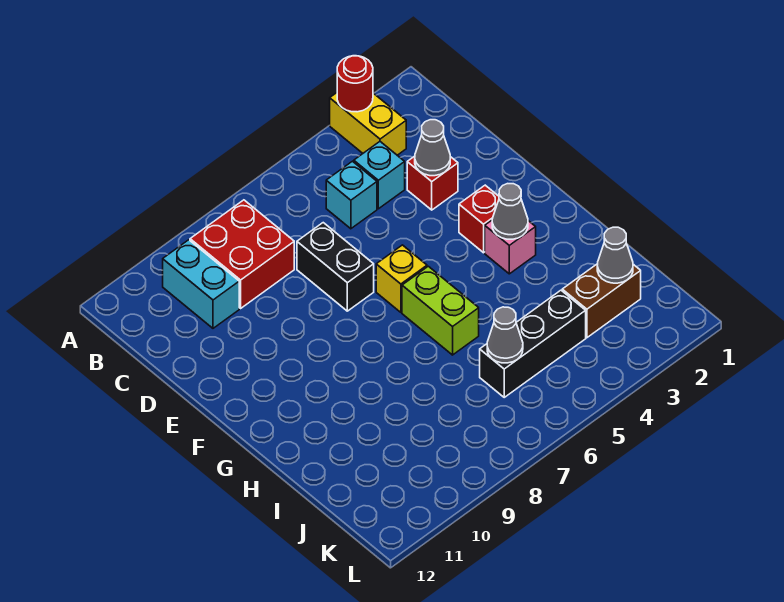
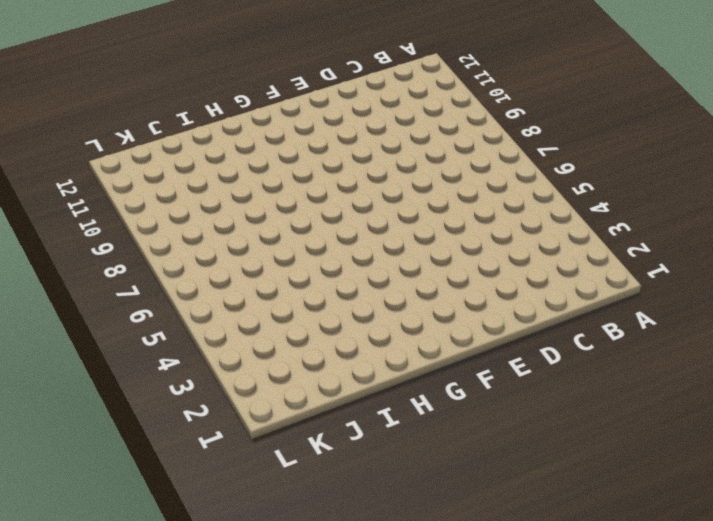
none -> yellow brick A3:B3 level 1
none -> red brick B8:C9 level 1
none -> cyan brick B10:C10 level 1

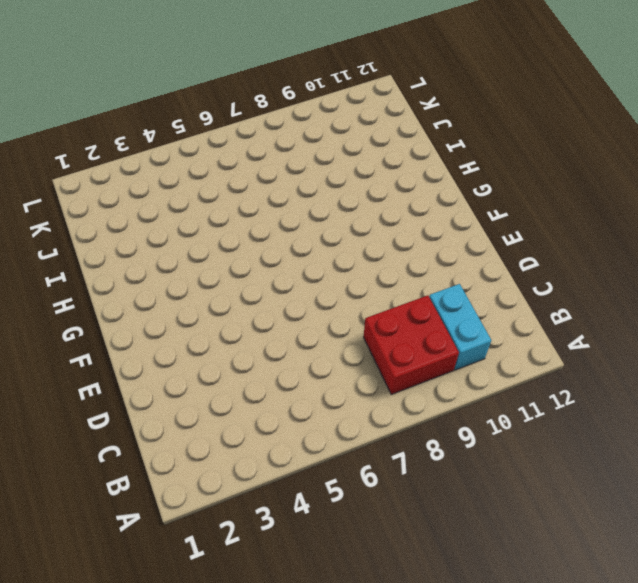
none -> yellow brick A3:B3 level 1
none -> cyan brick C4 level 1
none -> cyan brick C5 level 1

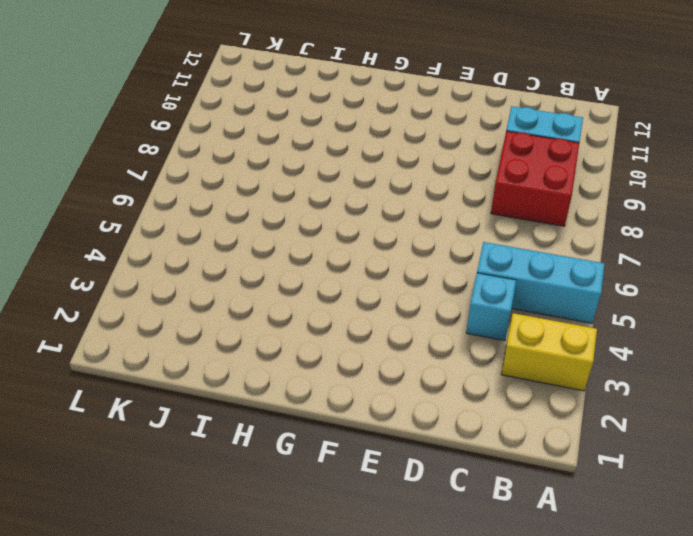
cyan brick A5:C5 level 1 -> cyan brick C5 level 1
none -> red brick D3 level 1
none -> black brick D7:E7 level 1
none -> red brick F3 level 1

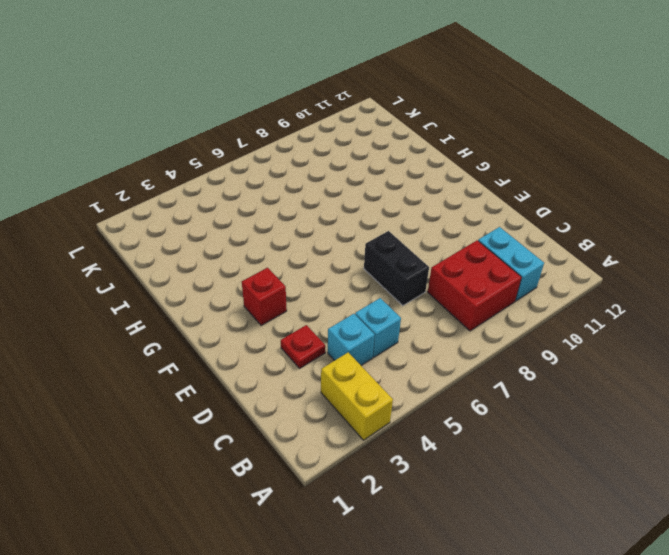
red plate D3 level 1 -> red brick D3 level 1
none -> yellow brick F6 level 1
none -> pink brick G3 level 1
none -> lime brick G6:H6 level 1

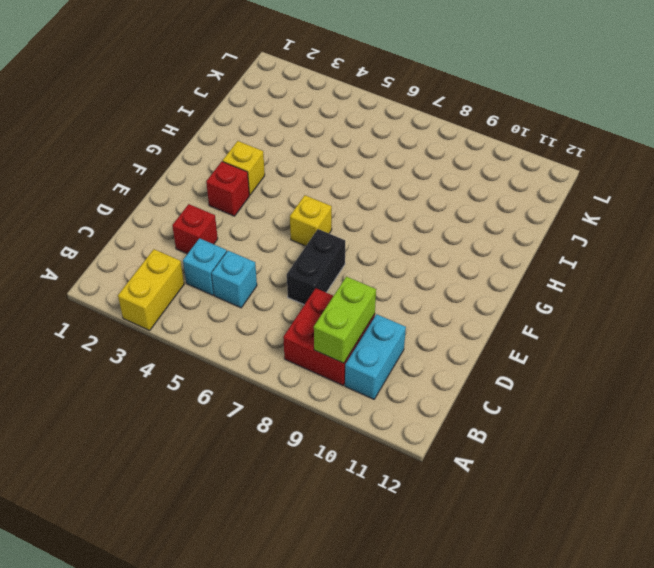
lime brick B9:C9 level 2 -> lime brick G6:H6 level 1
yellow brick G3 level 1 -> pink brick G3 level 1
none -> brown brick J2:J3 level 1
none -> black brick J4:J6 level 1
none -> red round brick A3 level 2

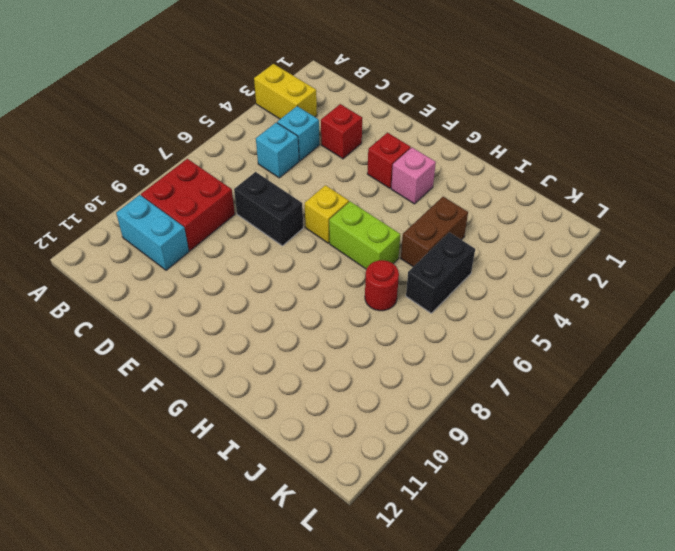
brown brick I4:I5 level 1 -> brown brick J2:J3 level 1
red round brick I7 level 1 -> red round brick A3 level 2
black brick J5:J6 level 1 -> black brick J4:J6 level 1
none -> grey cone D3 level 2
none -> grey cone G3 level 2
none -> grey cone J2 level 2

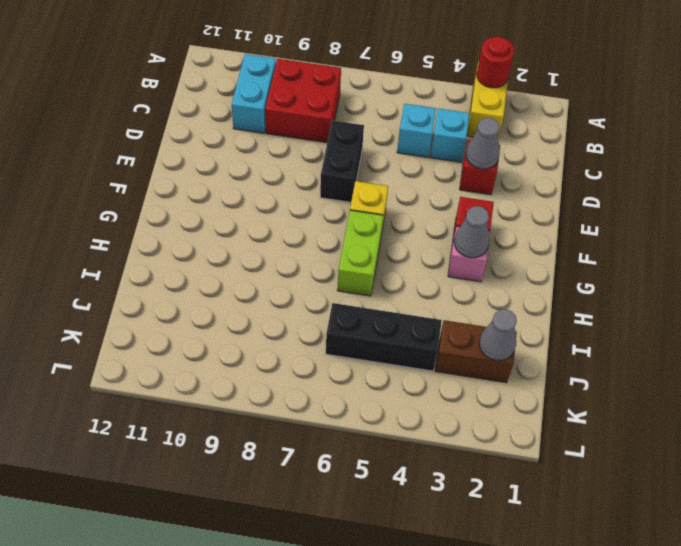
none -> grey cone J6 level 2

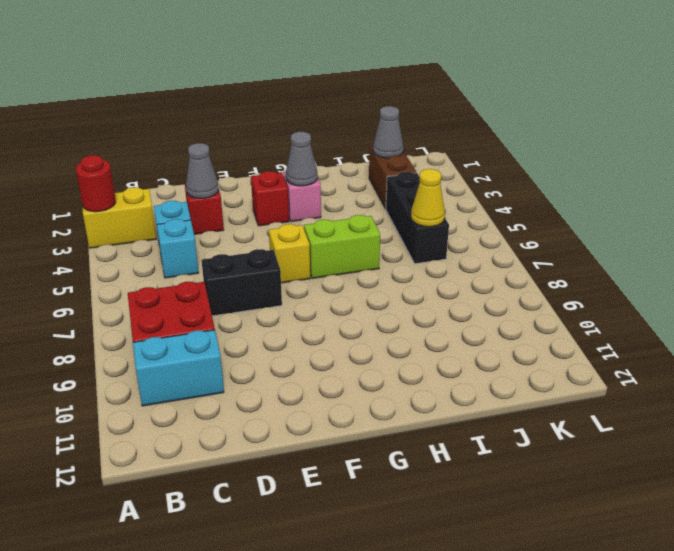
yellow cone J6 level 2 -> grey cone J6 level 2

